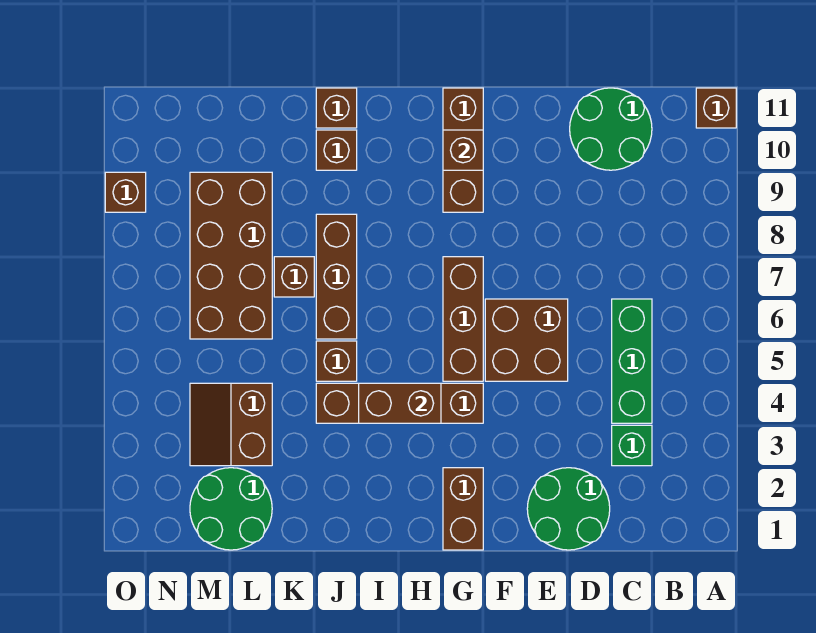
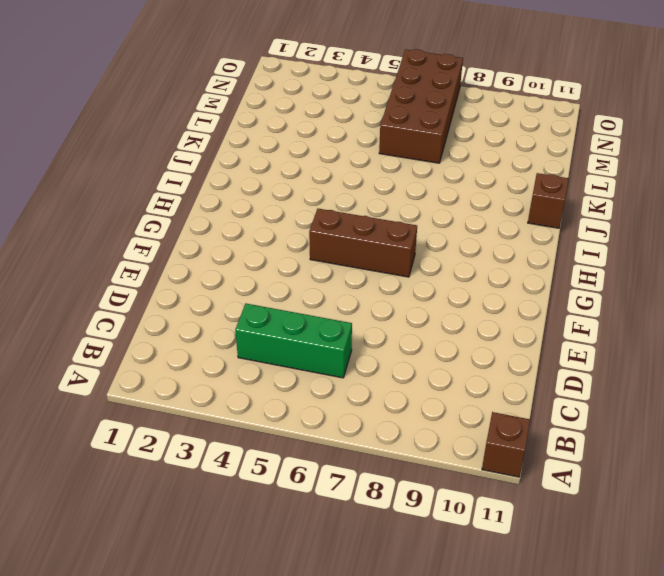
brown brick L6:O7 level 1 -> brown brick L6:M9 level 1
none -> green brick C3 level 1
none -> green round brick C10:D11 level 1
none -> green round brick D1:E2 level 1

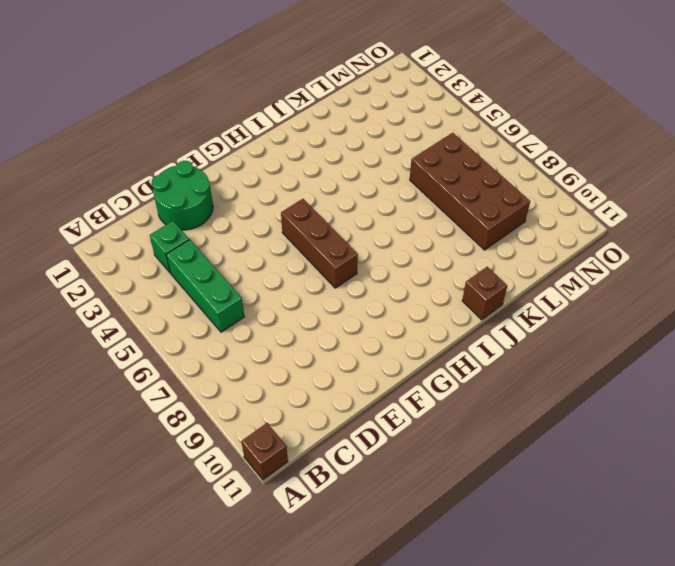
none -> green round brick C10:D11 level 1
none -> brown brick E5:F6 level 1
none -> brown brick G1:G2 level 1

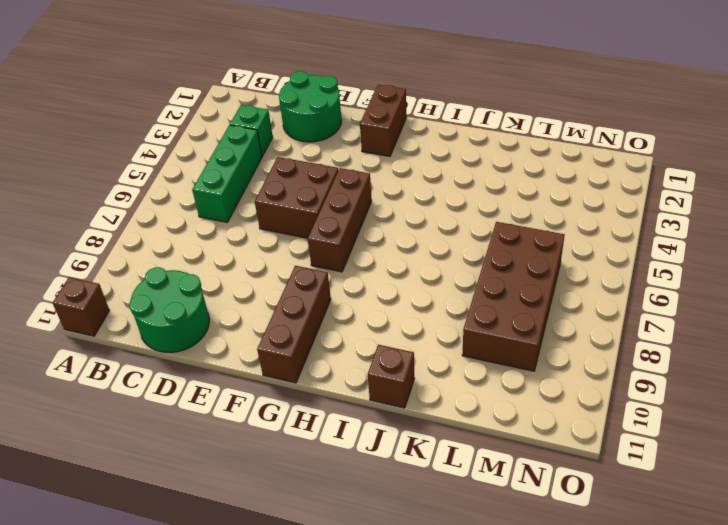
none -> brown brick G4:J4 level 1
none -> brown brick J5 level 1
none -> brown brick J6:J8 level 1

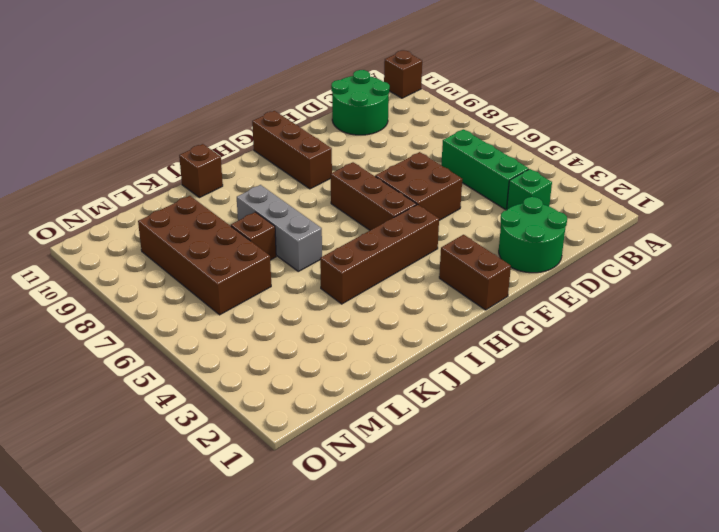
grey brick J6:J8 level 1 -> brown brick J6:J8 level 1
none -> brown brick J5 level 1
none -> brown brick J10 level 1
none -> green round brick L1:M2 level 1

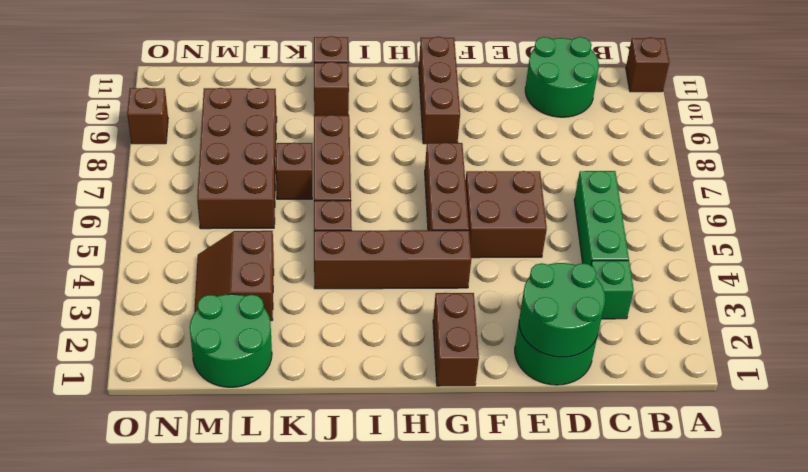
green round brick D1:E2 level 2 -> none
none -> brown brick G10 level 2
none -> brown brick H4:I4 level 2

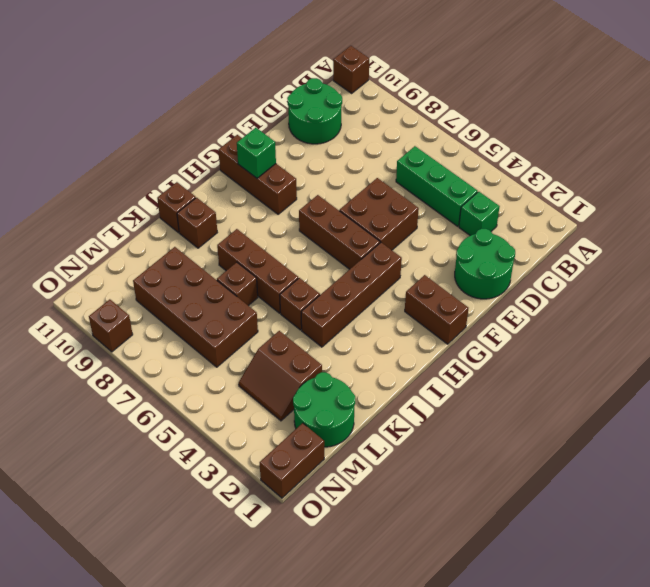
green brick G10 level 2 -> brown brick G10 level 2
brown brick N1:O1 level 1 -> brown brick H4:I4 level 2

